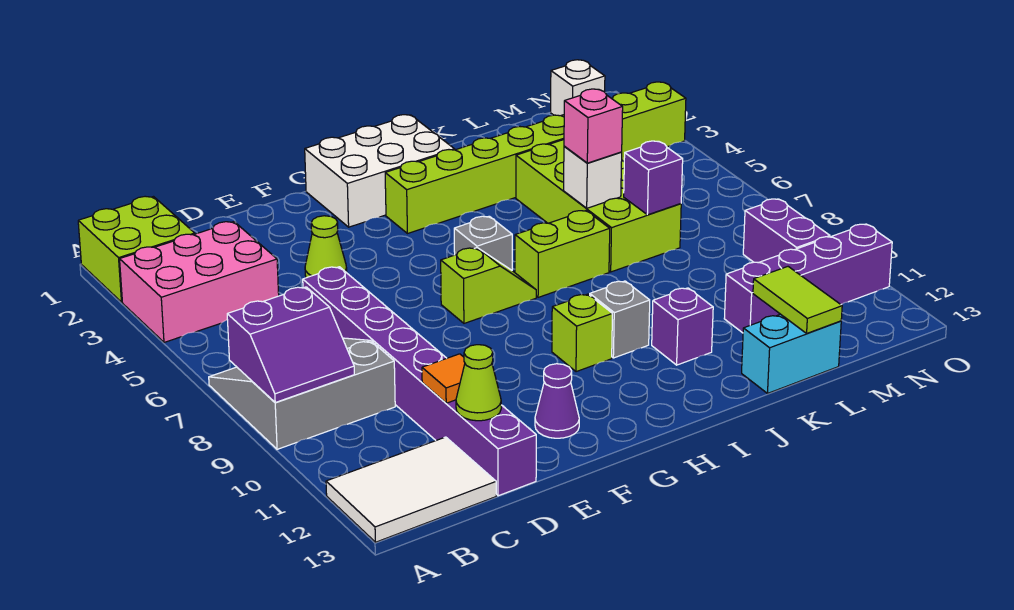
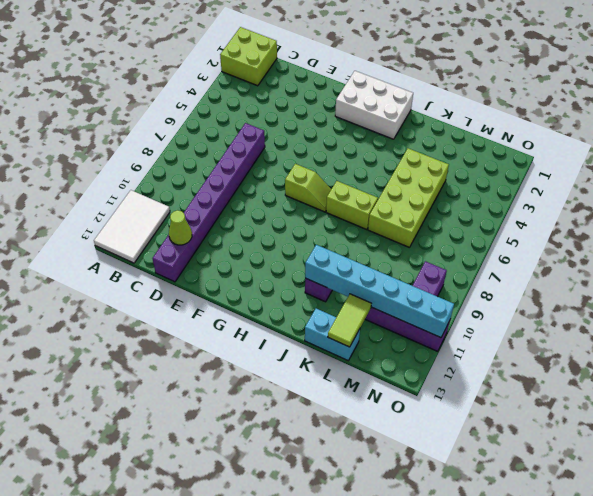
white tile A11:B13 level 1 -> white tile A12:C13 level 1
cyan brick J11:O11 level 2 -> none
none -> pink brick A3:C4 level 1
none -> grey slope A7:C9 level 1 top 9
none -> lime cone E4 level 1

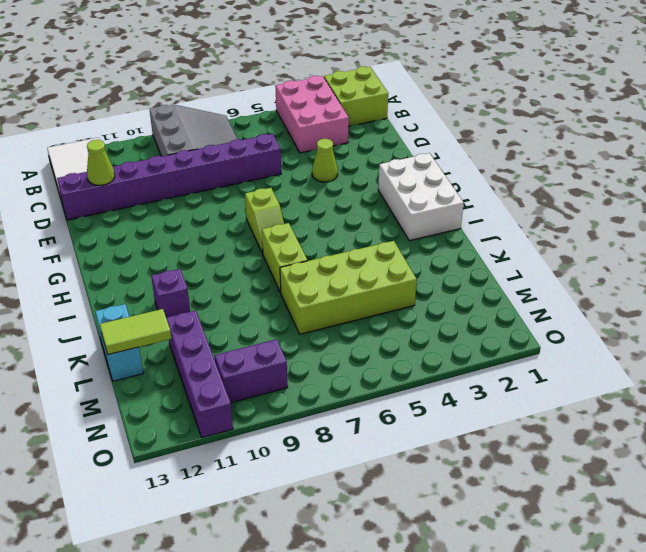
none -> purple cone F12 level 1
none -> lime brick H3:O3 level 1
none -> grey brick H6 level 1

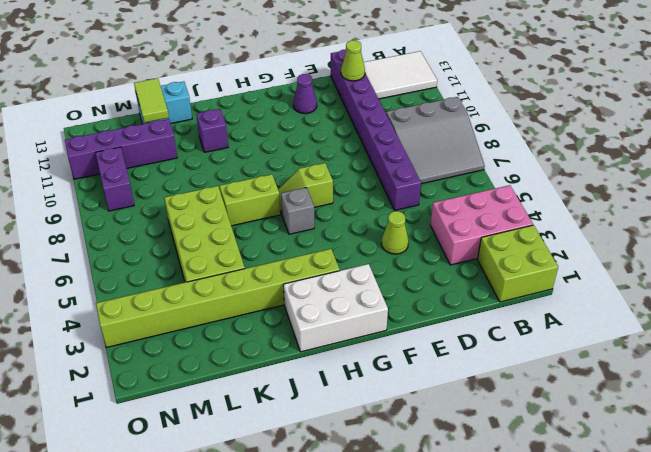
none -> lime brick H10 level 1
none -> grey brick I10 level 1
none -> white brick N1 level 1

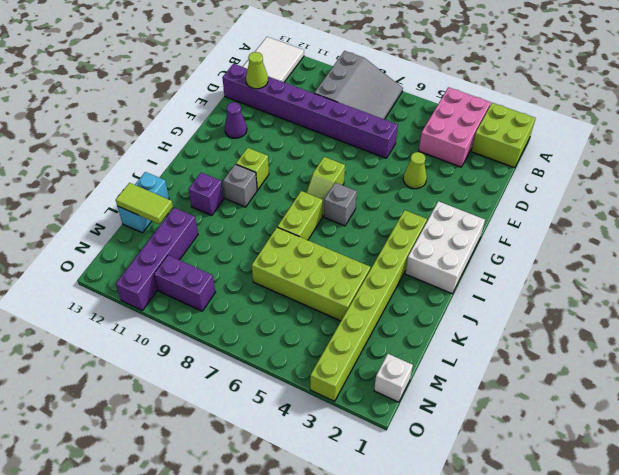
none -> purple slope A8:B9 level 2 top 8
none -> orange tile D11 level 2
none -> white brick K6 level 2

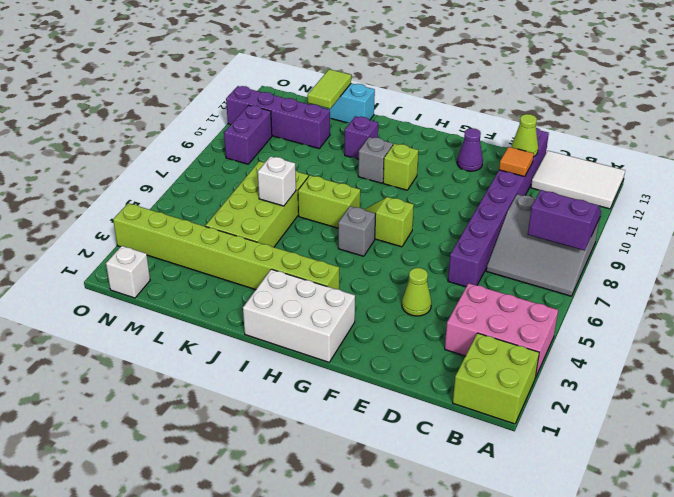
none -> purple brick L7 level 2
none -> pink brick K6 level 3

